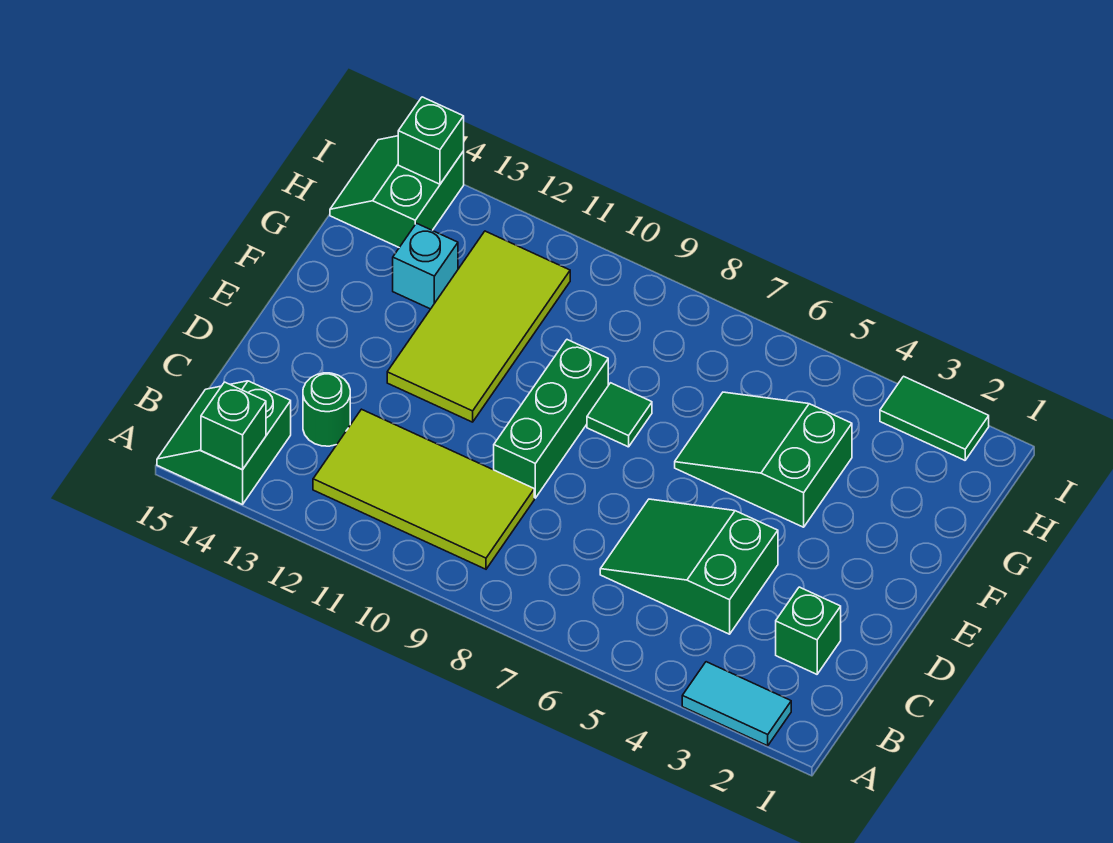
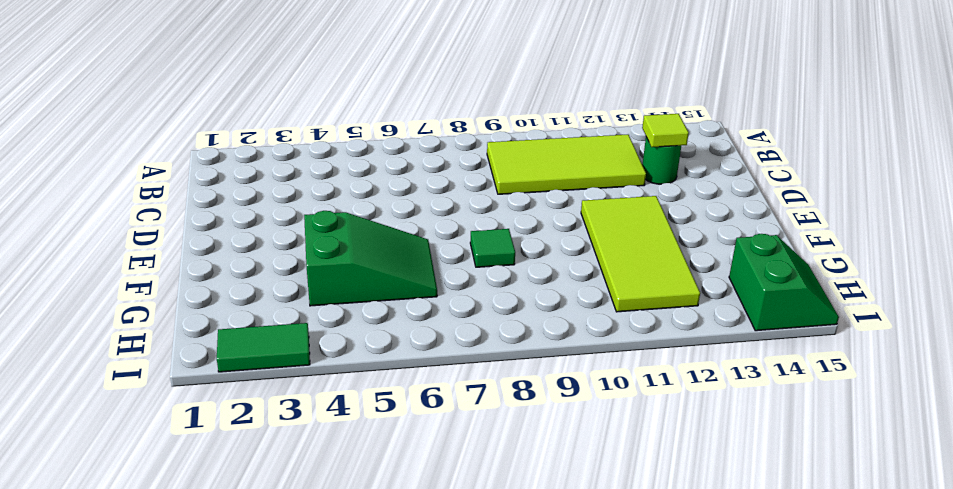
lime tile C13 level 2 -> none
none -> cyan tile A2:A3 level 1
none -> green slope A14:B15 level 1 top 14
none -> green brick C2 level 1

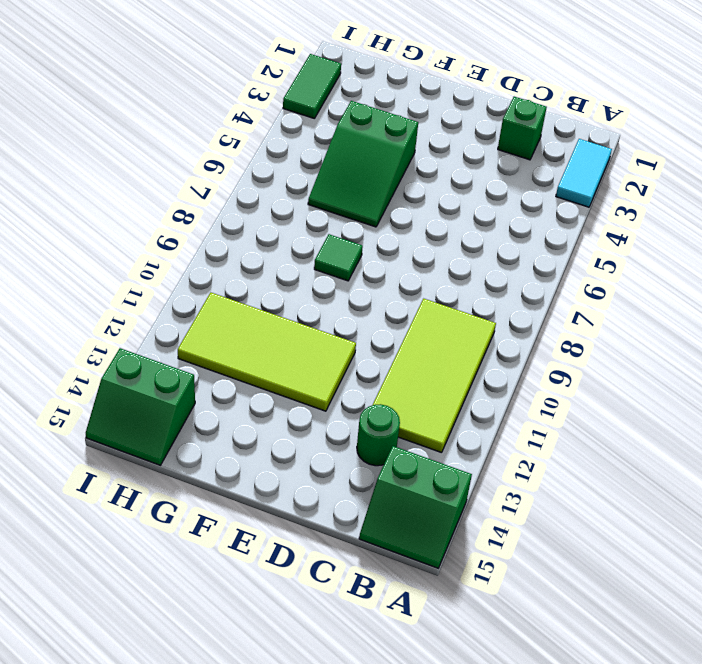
none -> green slope C4:D6 level 1 top 4
none -> green brick D9:F9 level 1
none -> cyan brick G13 level 1

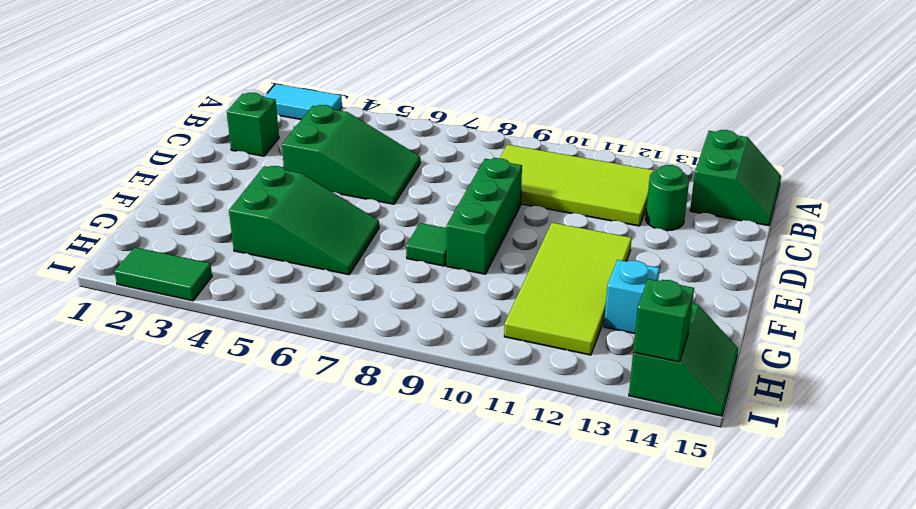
none -> green brick A14 level 2

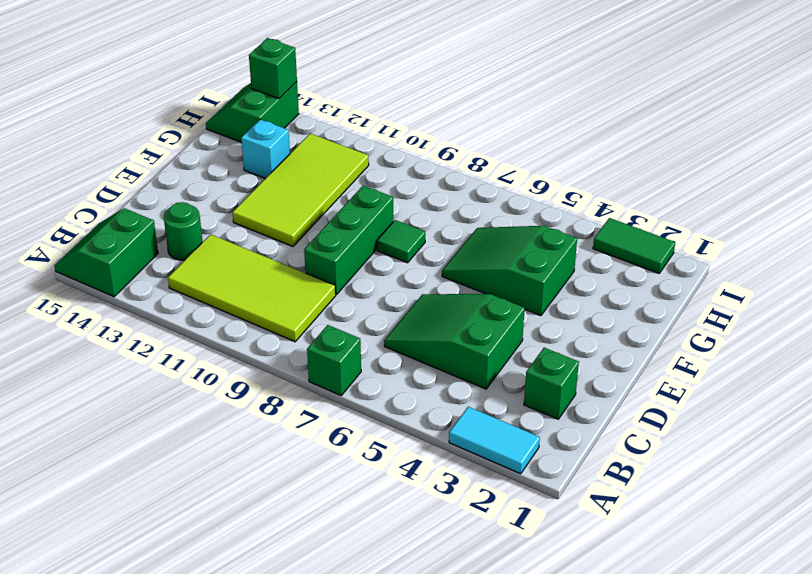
green brick A7 level 1 -> green brick A14 level 2

